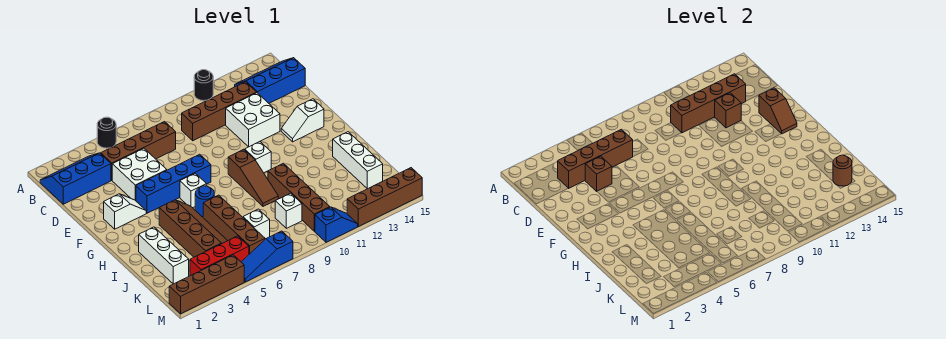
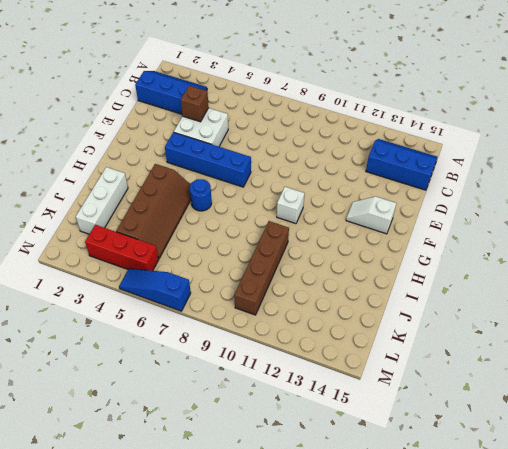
none -> black round brick A5 level 1
none -> black round brick A11 level 1
none -> brown brick C4:C7 level 1
none -> brown brick C9:C12 level 1

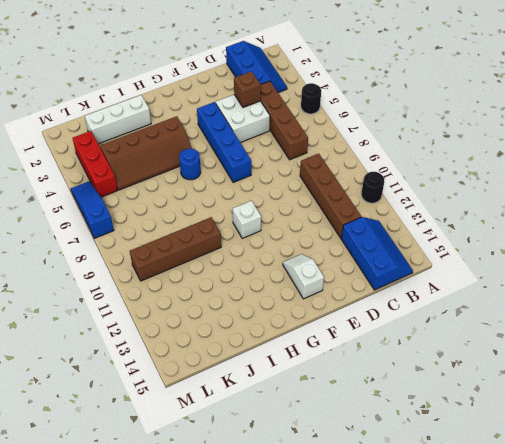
none -> white brick D11:E12 level 1
none -> white slope F2:F3 level 1 top 2
none -> white brick G6 level 1
none -> brown slope G9:I9 level 1 top G

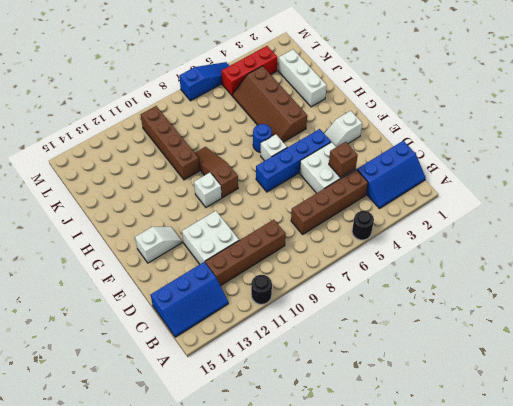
none -> brown brick I6:L6 level 1
none -> white brick I14:K14 level 1
none -> white brick K7 level 1
none -> white brick K9 level 1

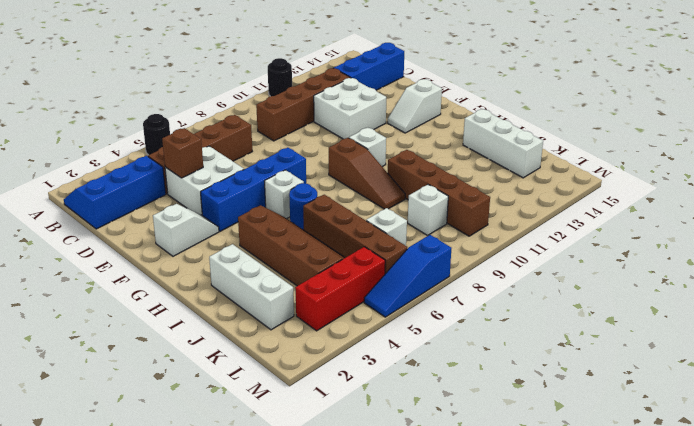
none -> brown brick M1:M4 level 1
none -> blue slope M10:M11 level 1 top 10
none -> brown brick M12:M15 level 1
none -> brown brick C3:C6 level 2

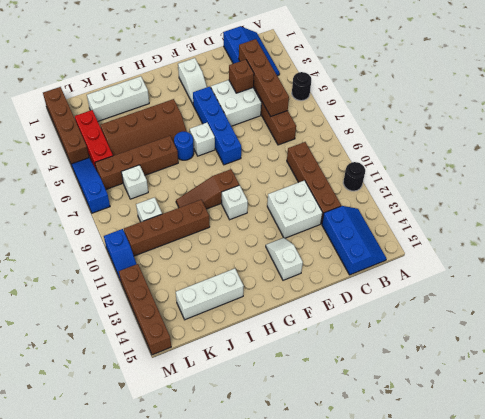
none -> brown brick C10:C13 level 2
none -> brown brick D12 level 2
none -> brown slope E14:F14 level 2 top E
none -> brown round brick K14 level 2

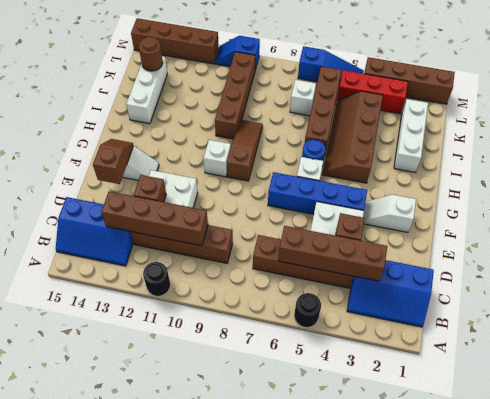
none -> white brick K9 level 1

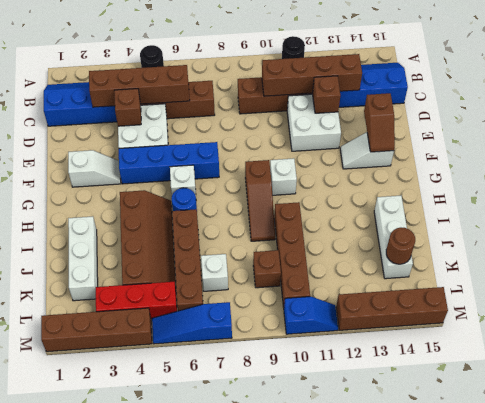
brown brick K9 level 1 -> white brick K9 level 1

